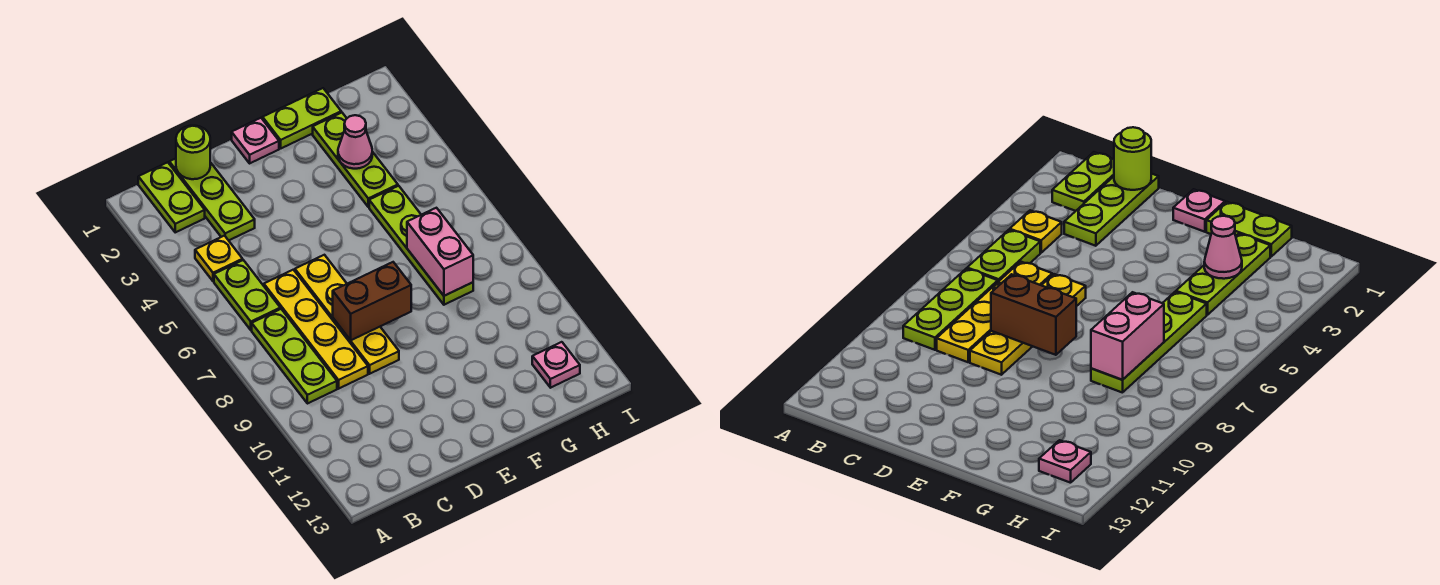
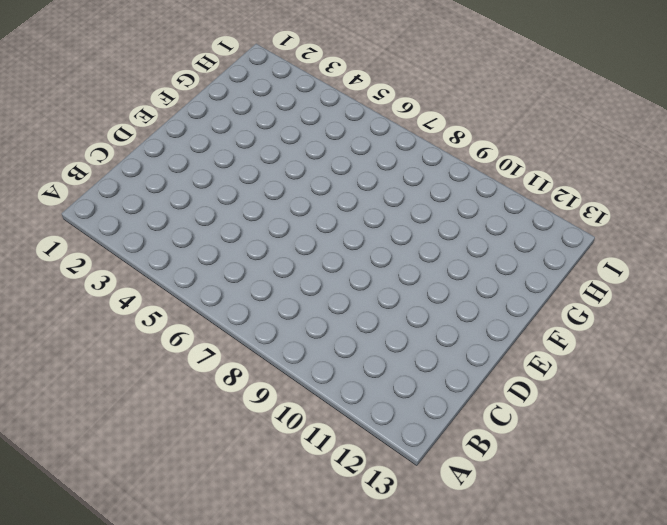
none -> lime plate B1:B2 level 1
none -> yellow plate B4 level 1
none -> lime plate B5:B6 level 1

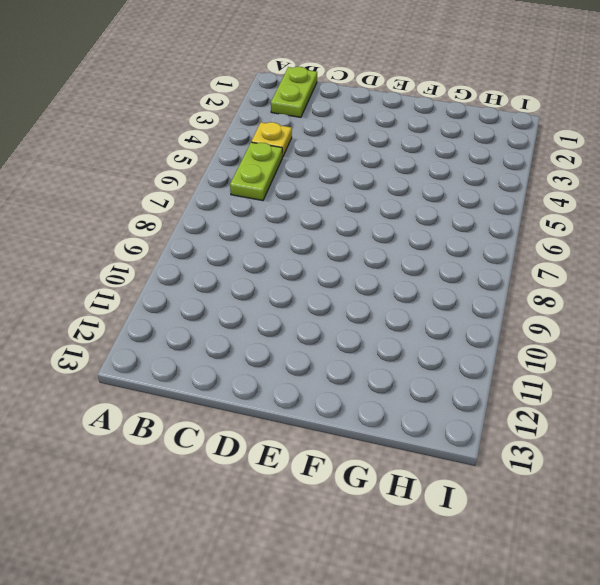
none -> lime plate B7:B9 level 1
none -> lime plate C1:C3 level 1
none -> yellow plate C6:C9 level 1

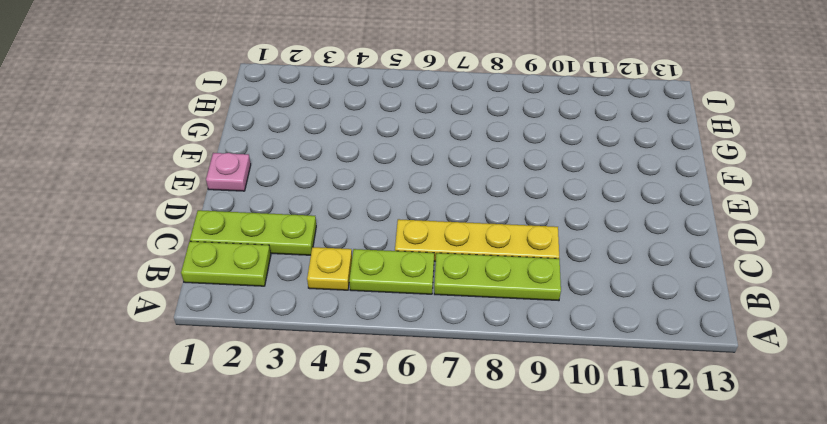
none -> yellow plate D6:D9 level 1
none -> lime plate F1:G1 level 1
none -> lime plate G2:G4 level 1

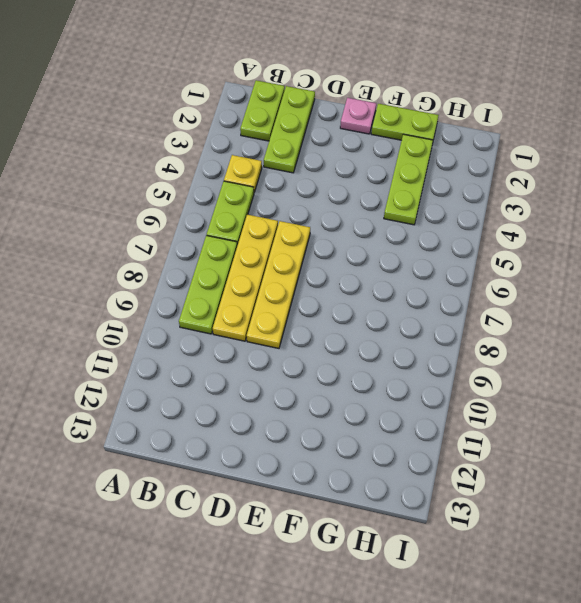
none -> lime plate G5:G8 level 1
none -> pink plate H12 level 1
none -> lime round brick C1 level 2

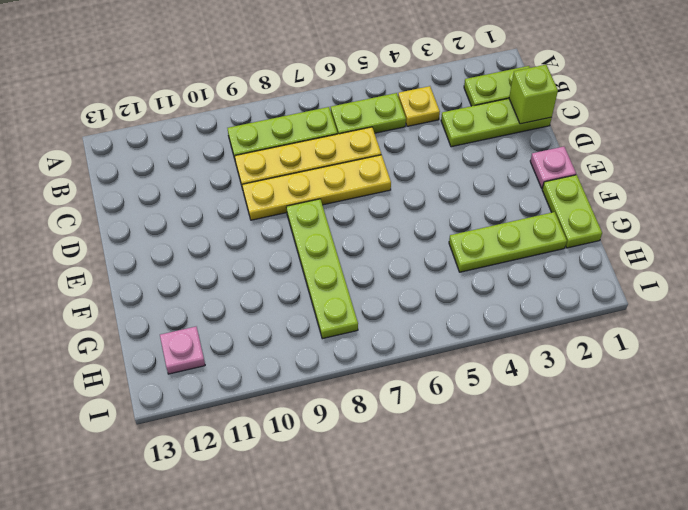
lime brick C1 level 2 -> lime round brick C1 level 2
lime plate E8:H8 level 1 -> lime plate G5:G8 level 1
none -> brown brick D8:E8 level 2
none -> pink cone G3 level 2
none -> pink brick G7:G8 level 2

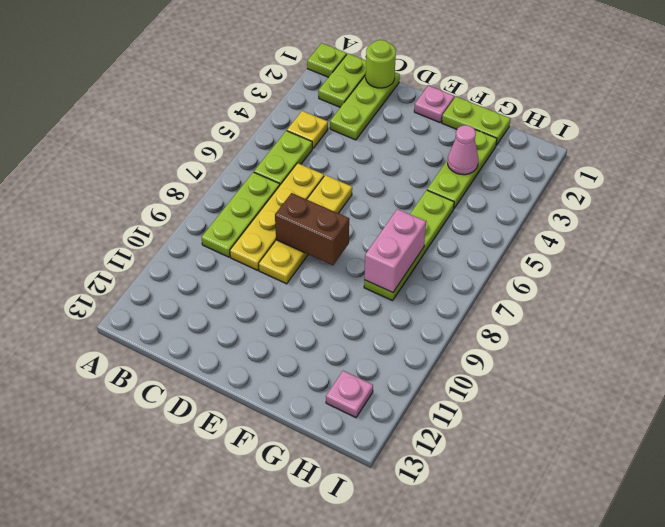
lime plate A1 level 1 -> none

